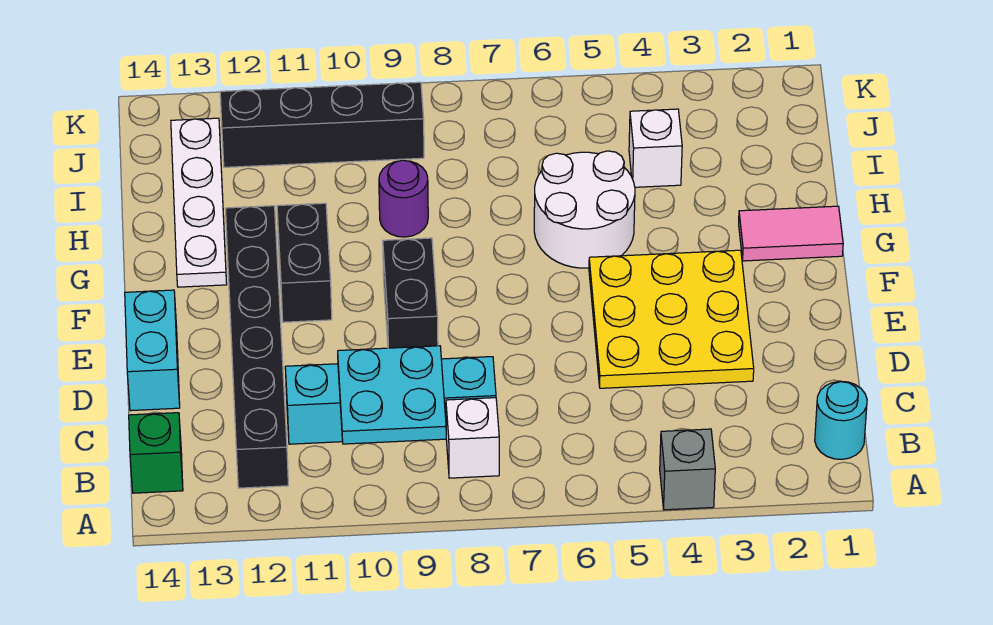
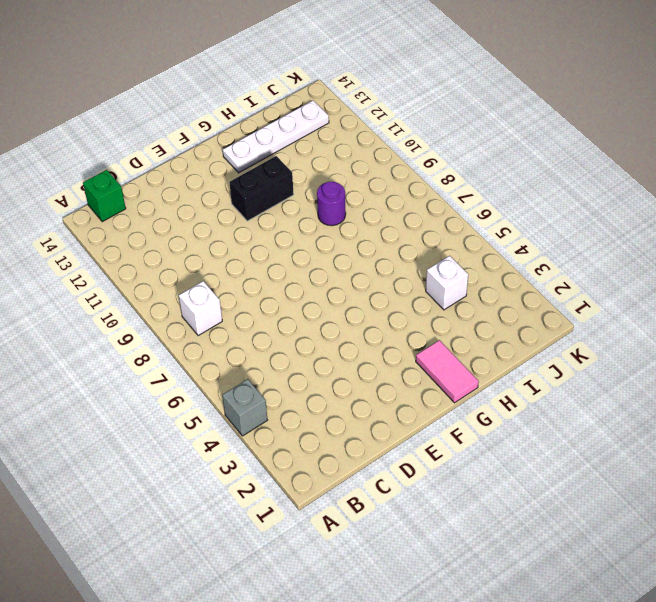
none -> cyan round brick B1 level 1
none -> black brick B12:G12 level 1
none -> cyan brick C8:C11 level 1

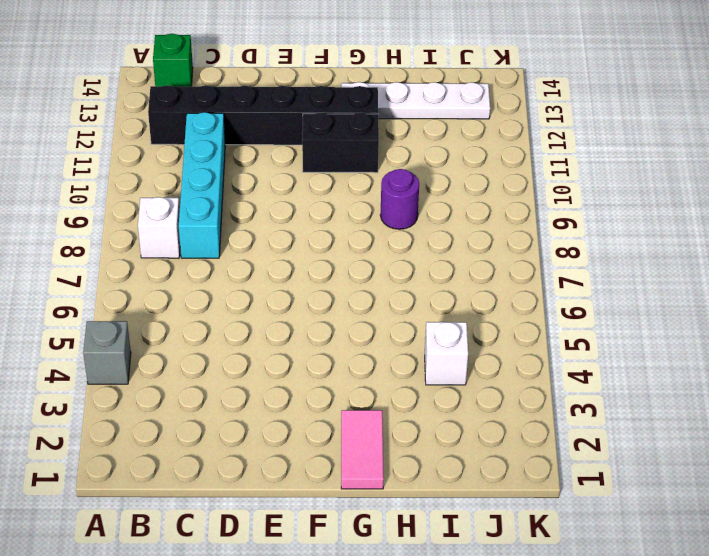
none -> cyan round brick B1 level 1
none -> yellow plate D3:F5 level 1
none -> cyan brick D14:E14 level 1

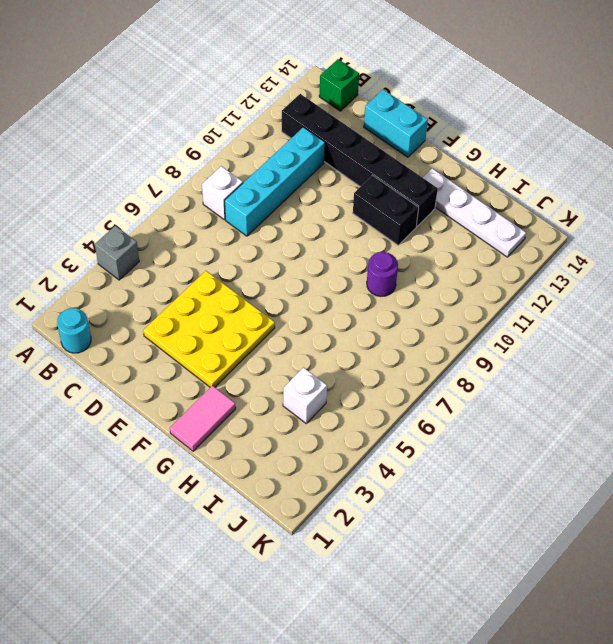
none -> black brick E9:F9 level 1
none -> white round brick G5:H6 level 1
none -> black brick J9:J12 level 1

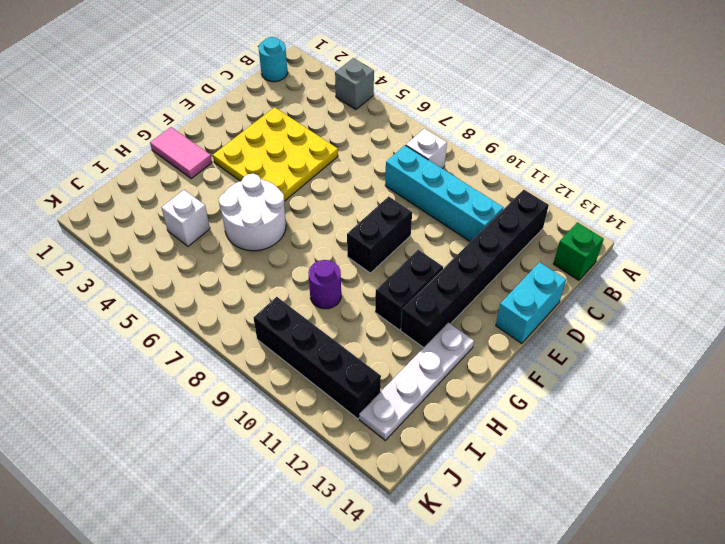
none -> cyan plate B9:C10 level 2

